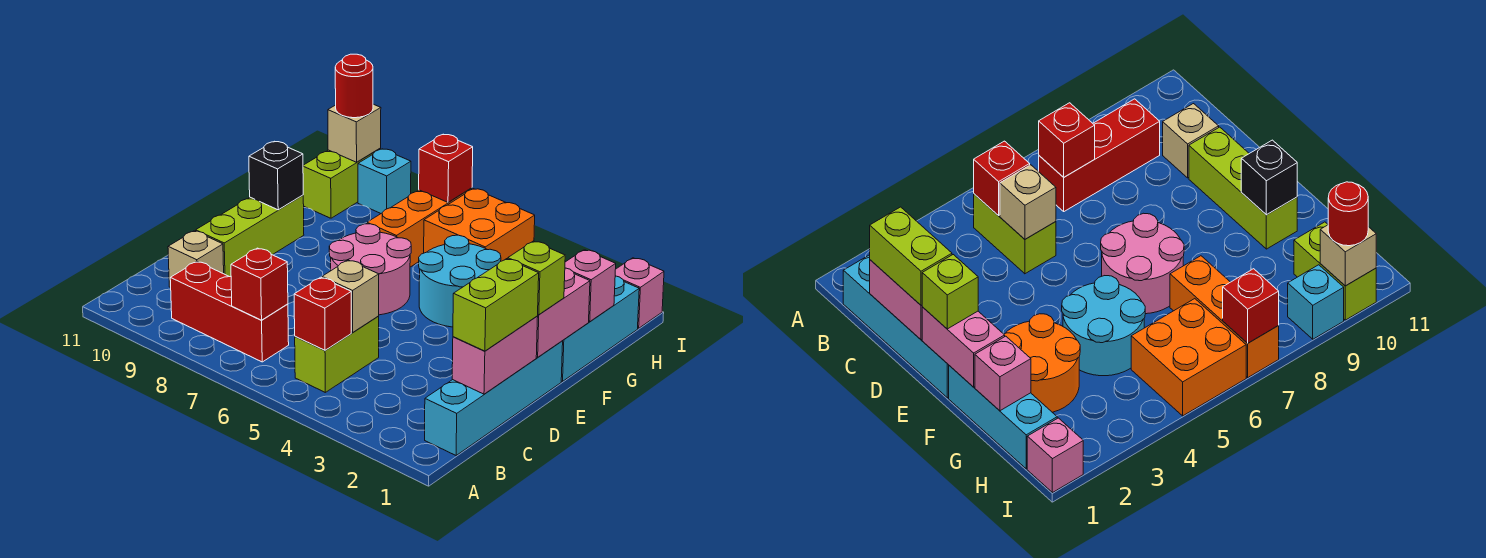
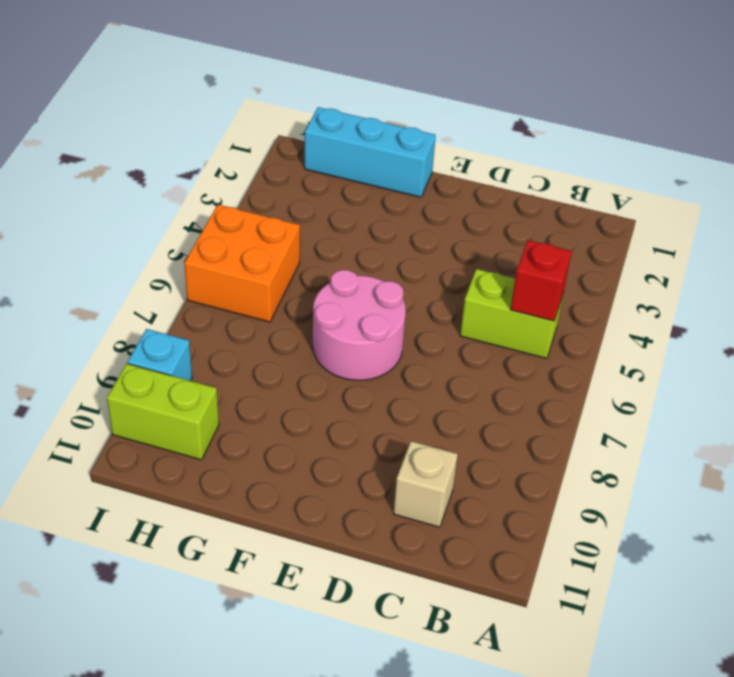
none -> cyan brick B1:E1 level 1
none -> red brick B7:B9 level 1
none -> lime brick D10:F10 level 1

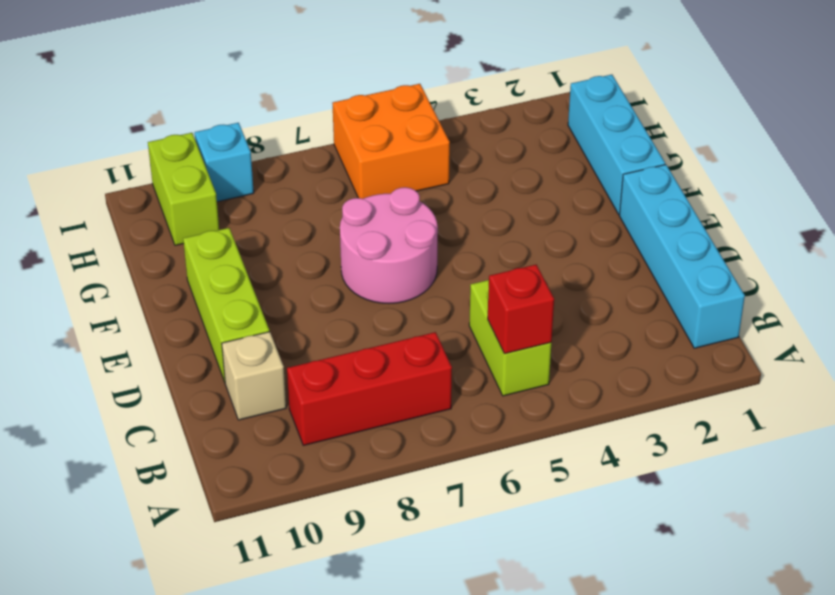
none -> orange round brick F2:G3 level 1
none -> cyan round brick F4:G5 level 1
none -> orange brick G7:I7 level 1

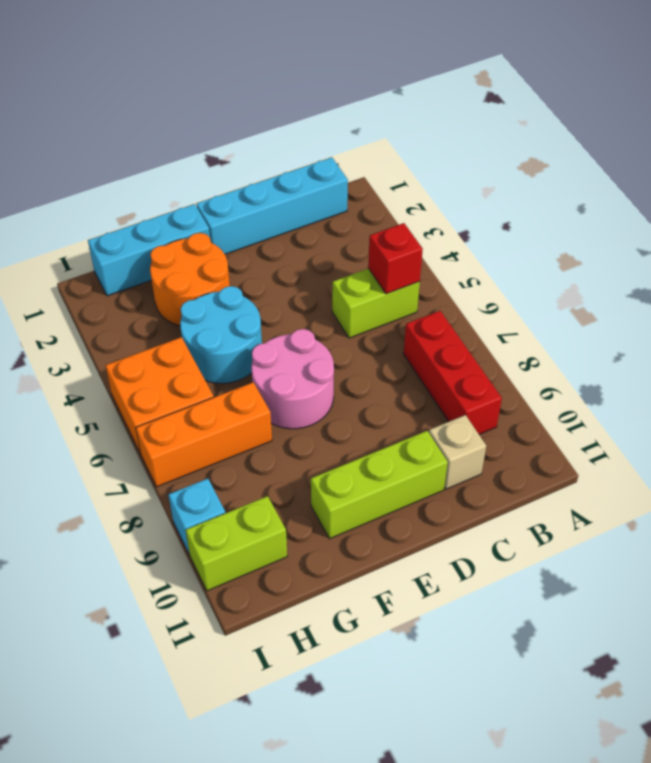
none -> pink brick I1 level 1
none -> red brick B7 level 2
none -> pink brick C1:D1 level 2

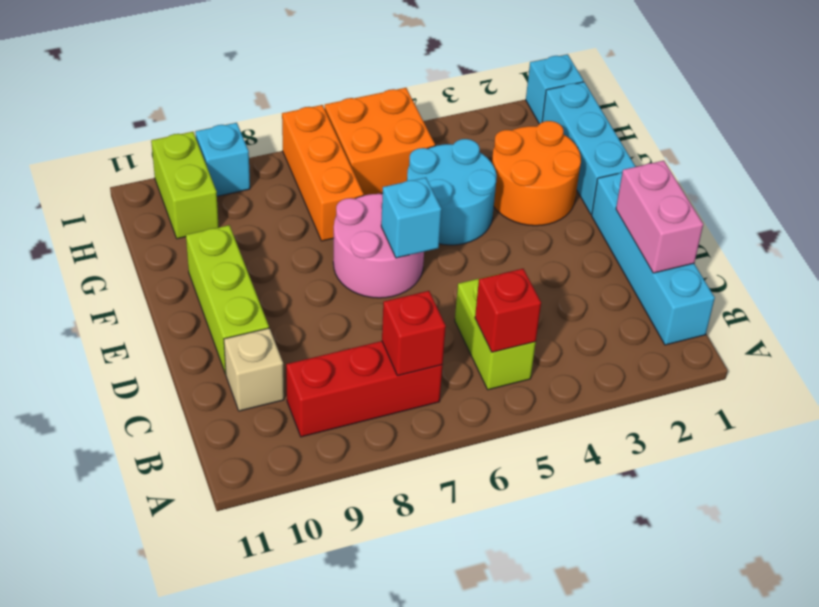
cyan brick E6 level 2 -> none
cyan brick I1 level 1 -> pink brick I1 level 1
none -> tan brick C5 level 2
none -> pink brick E1:F1 level 2
none -> black brick F10 level 2

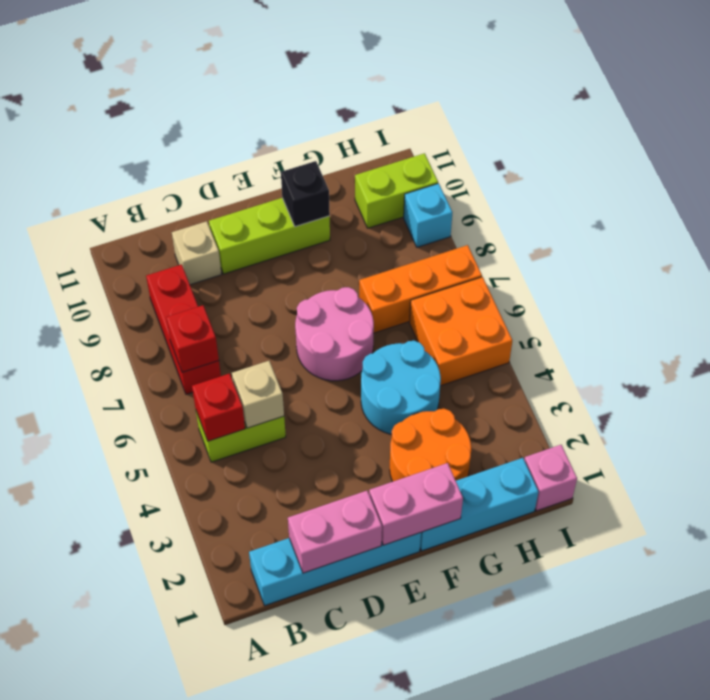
none -> pink brick G1 level 2
none -> red brick I7 level 2
none -> tan brick I10 level 2

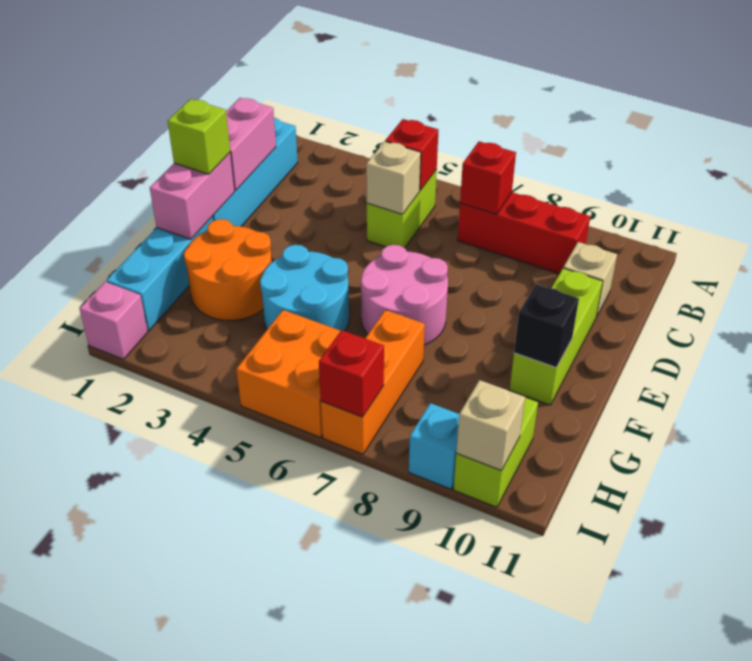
none -> pink brick G1 level 2
none -> lime brick C1:D1 level 3
none -> red round brick I10 level 3

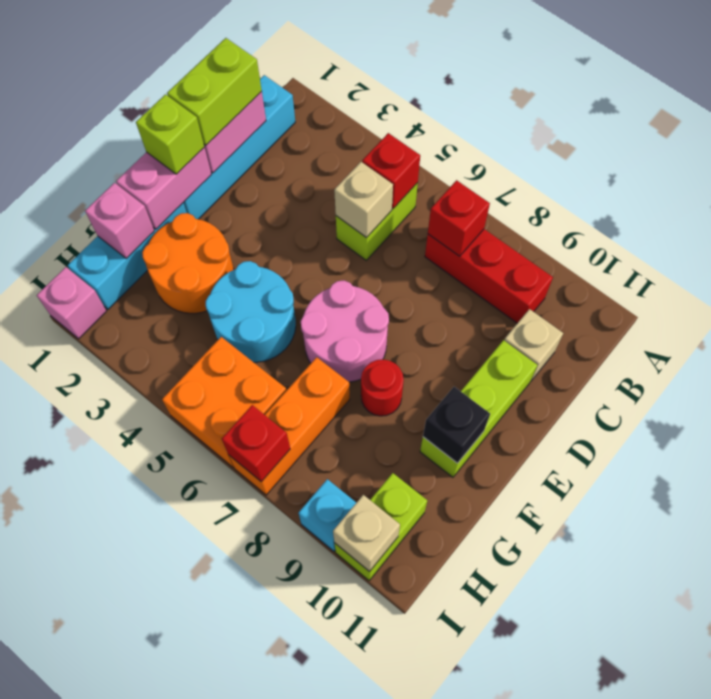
red round brick F8 level 1 -> red round brick I10 level 3

